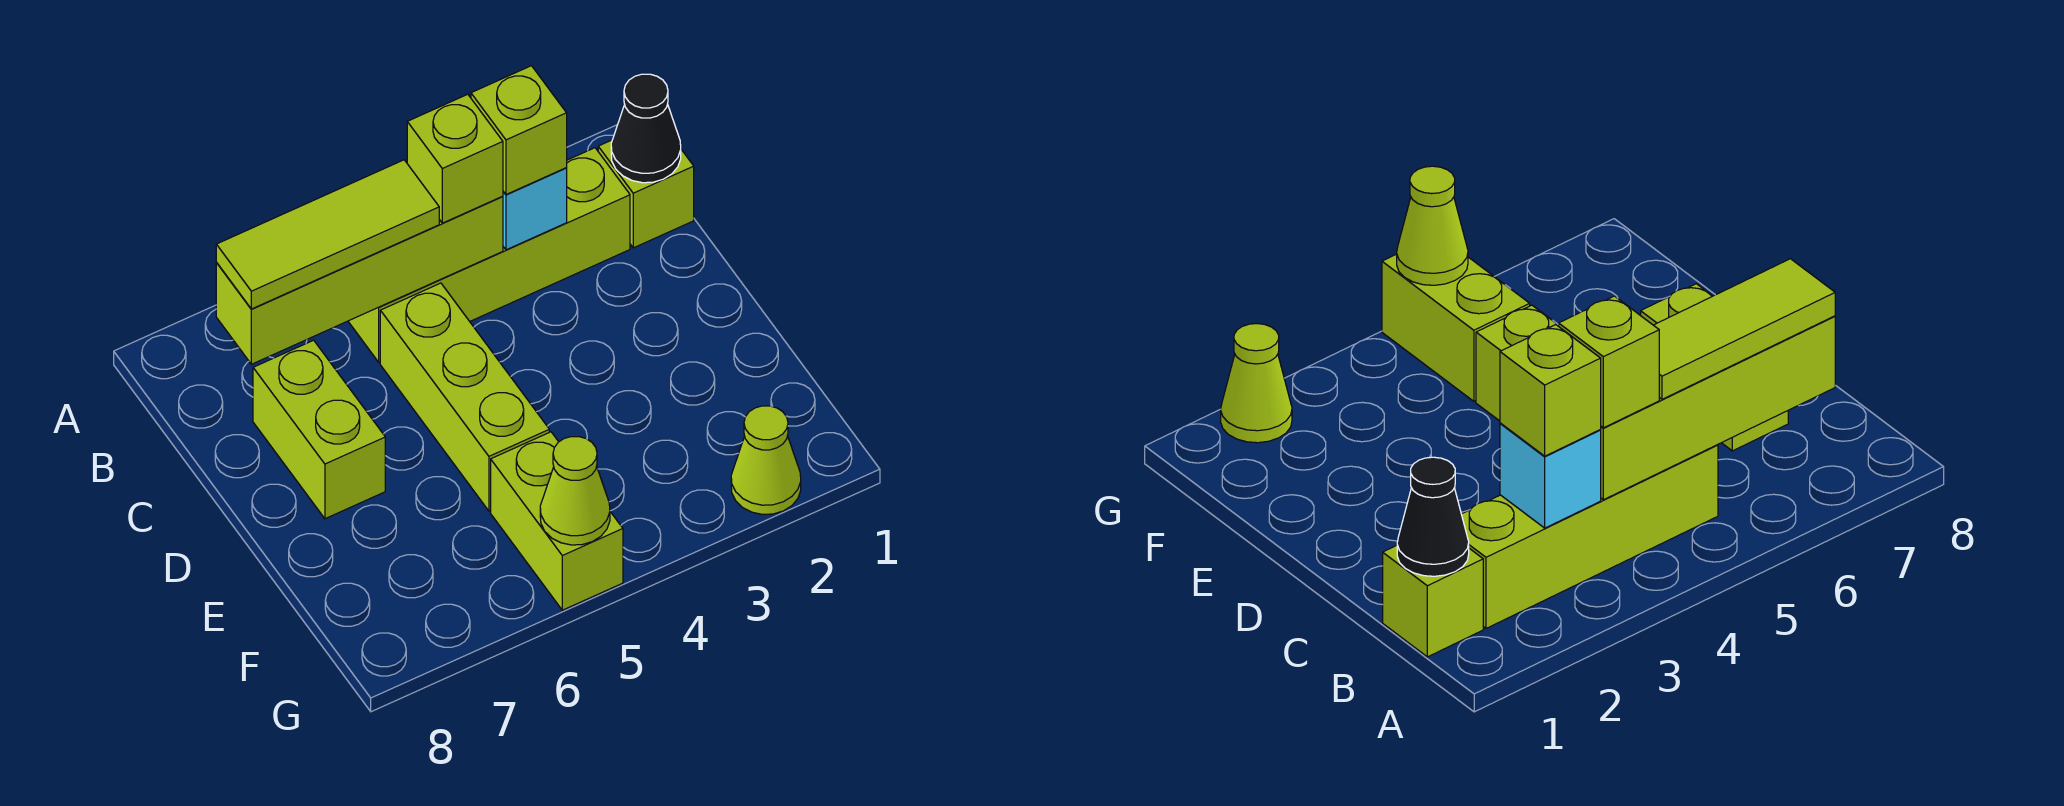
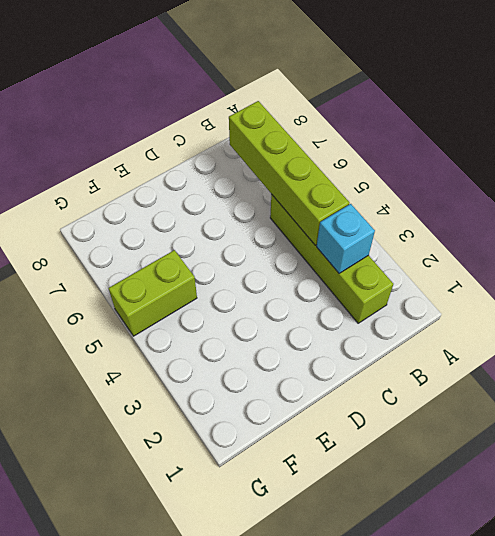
none -> lime brick B1 level 1
none -> lime brick C5:E5 level 1
none -> lime brick C7:D7 level 1

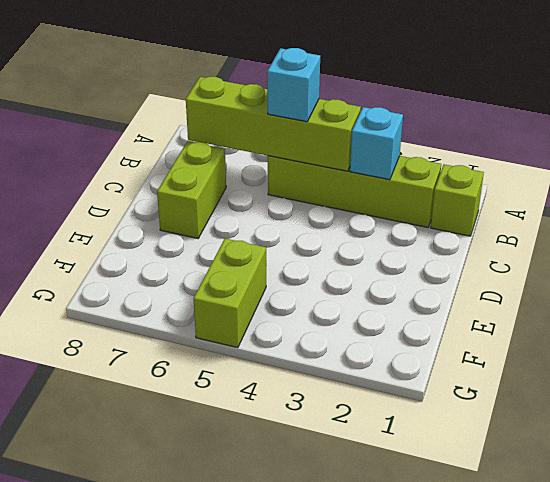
cyan brick B5 level 3 -> lime tile B5:B7 level 3
none -> lime brick C5:E5 level 1
none -> lime cone G2 level 1
none -> black cone B1 level 2

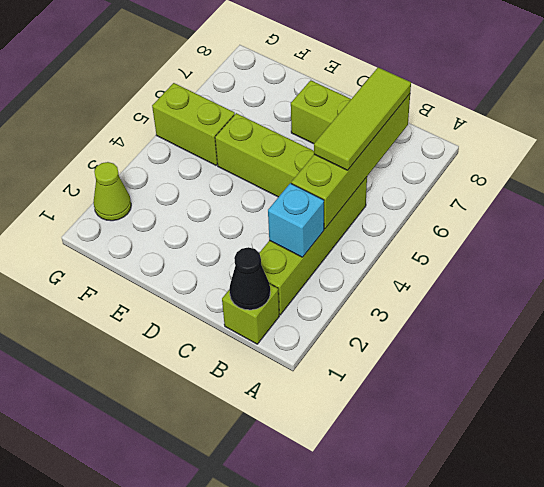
none -> lime cone G5 level 2
none -> lime brick B3 level 3
none -> lime brick B4 level 3

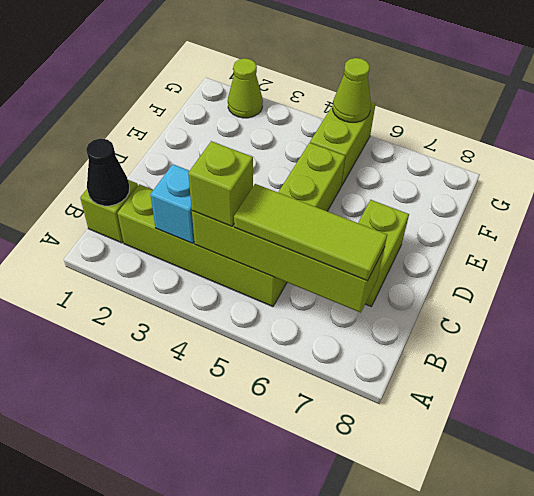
none -> lime brick B3 level 3

